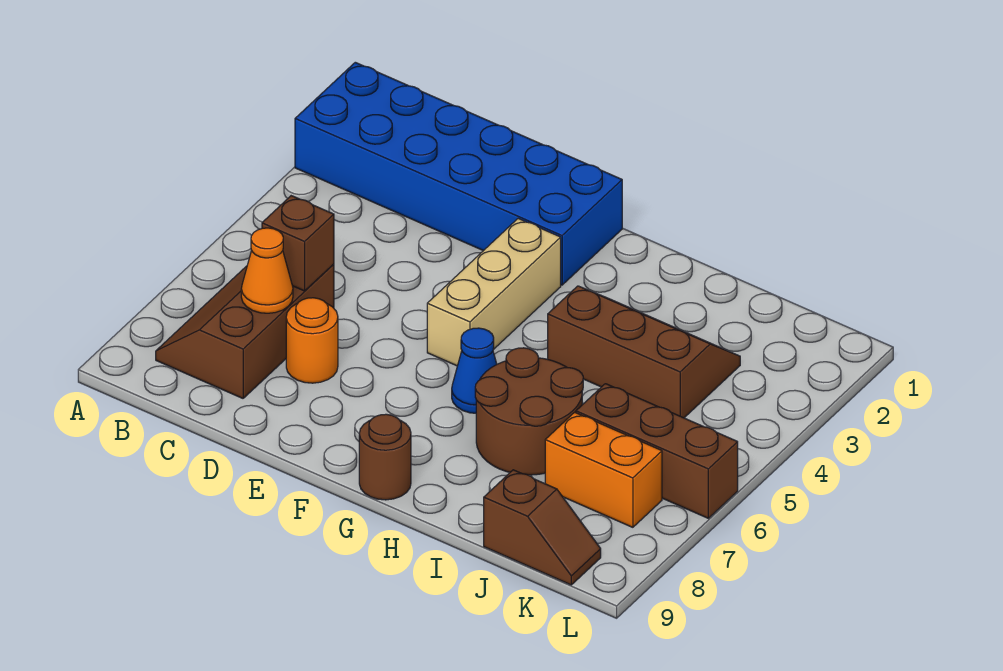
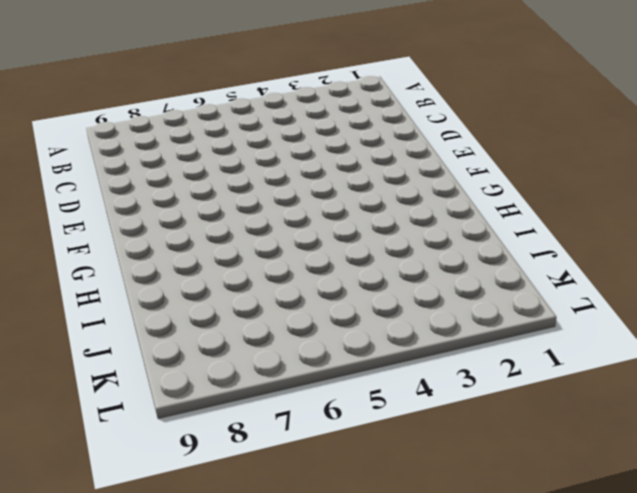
none -> blue brick A1:F2 level 1
none -> brown slope B6:C8 level 1 top C
none -> orange round brick D7 level 1

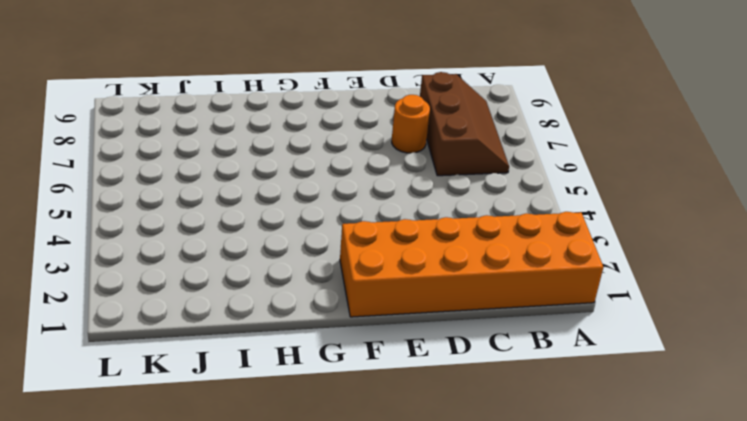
orange brick A1:F2 level 1 -> blue brick A1:F2 level 1
none -> tan brick F3:F5 level 1
none -> blue cone G6 level 1
none -> brown round brick G9 level 1

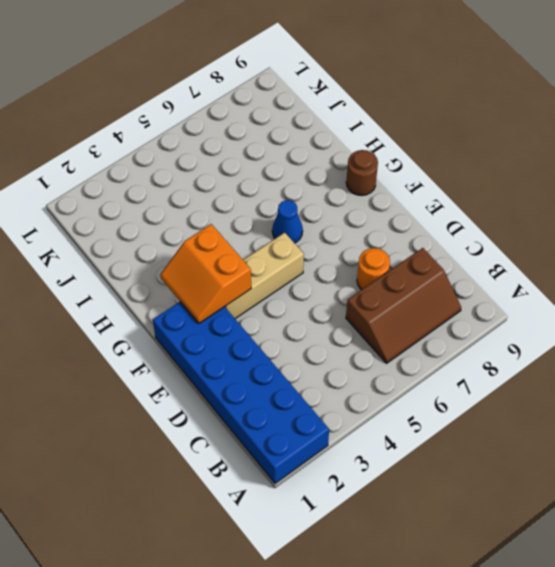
orange slope F2:G3 level 2 top 3 -> none
none -> brown slope H3:J4 level 1 top 4
none -> brown round brick H6:I7 level 1
none -> brown brick J6:L6 level 1

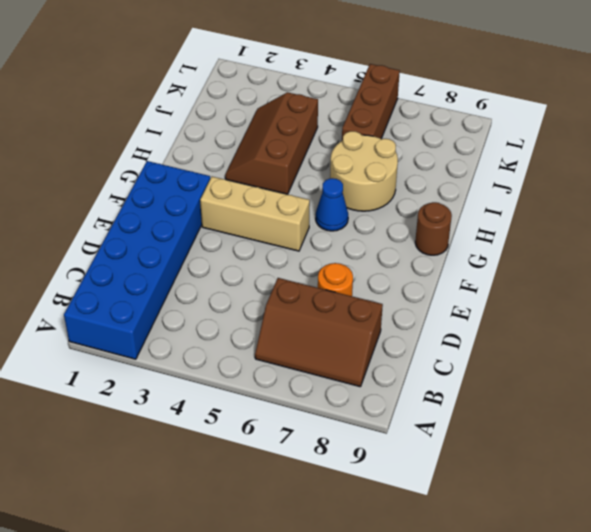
tan round brick H6:I7 level 1 -> brown round brick H6:I7 level 1
none -> orange brick J7:K7 level 1
none -> brown slope J9:K9 level 1 top J
none -> brown brick C6 level 2

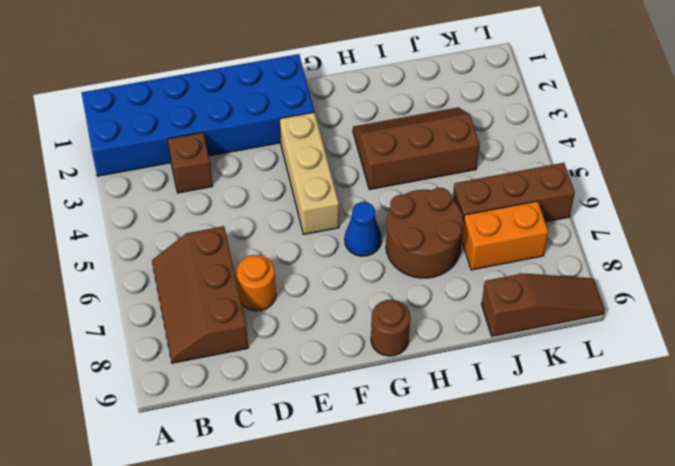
brown brick C3 level 1 -> brown brick C6 level 2
brown slope J9:L9 level 1 top J -> brown slope J9:K9 level 1 top J
none -> orange cone C7 level 2

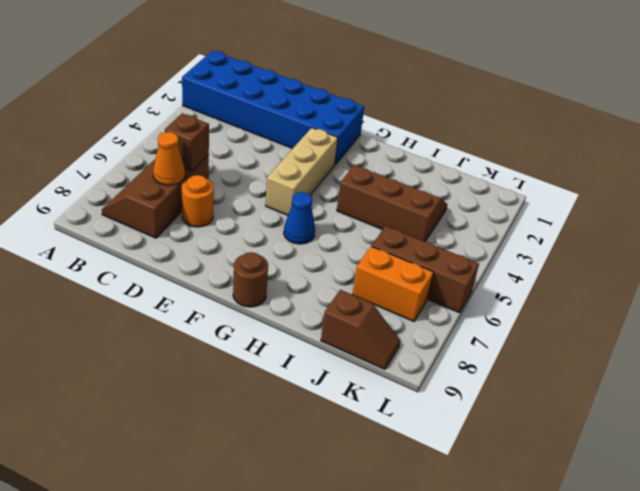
none -> brown round brick H6:I7 level 1

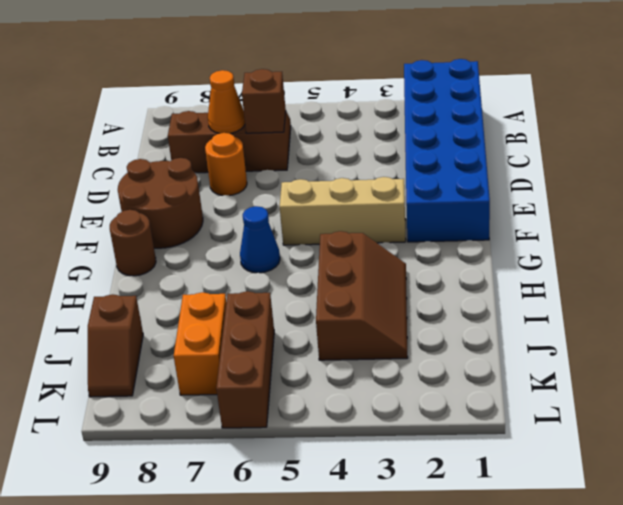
brown round brick E8:F9 level 1 -> brown round brick H6:I7 level 1

